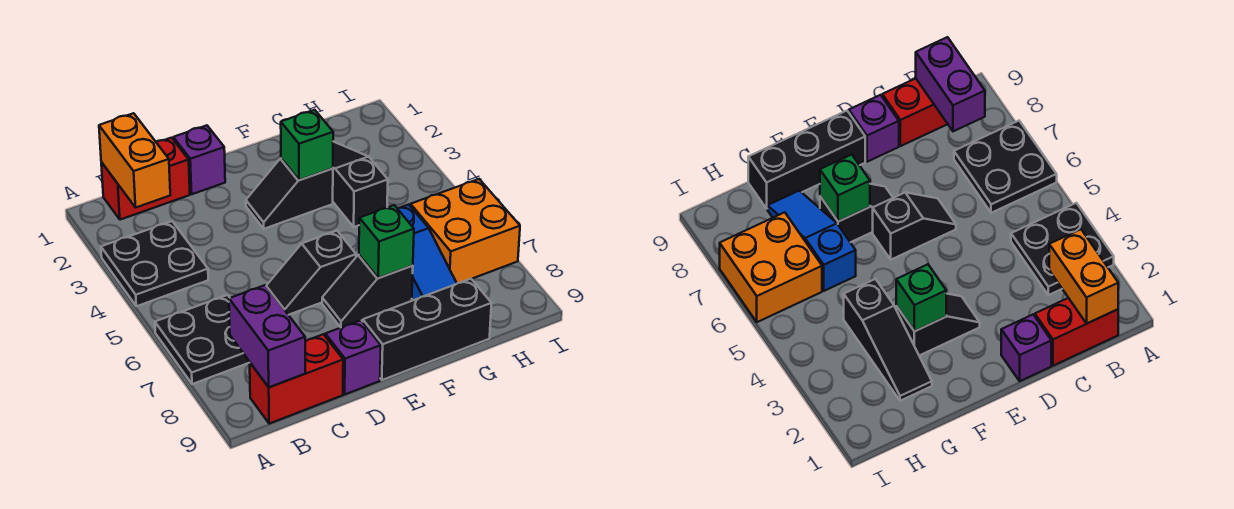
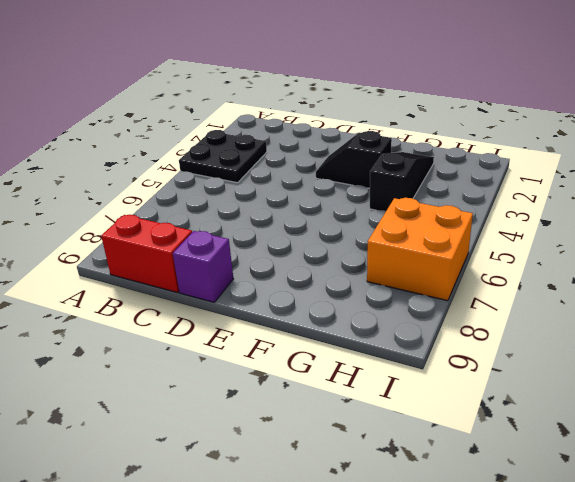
none -> black plate A6:B7 level 1
none -> red brick B1:C1 level 1
none -> purple brick D1 level 1

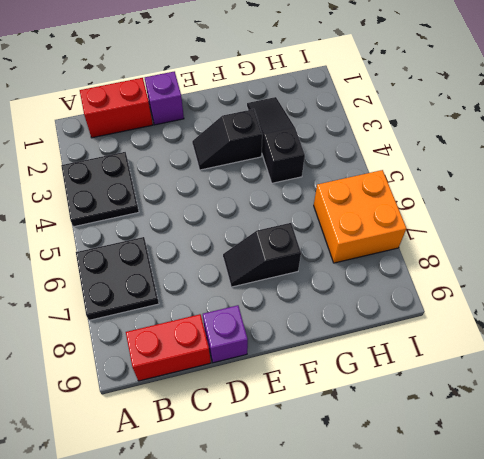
none -> black slope D6:E6 level 1 top E
none -> black brick E9:G9 level 1
none -> blue slope G6:G8 level 1 top 6

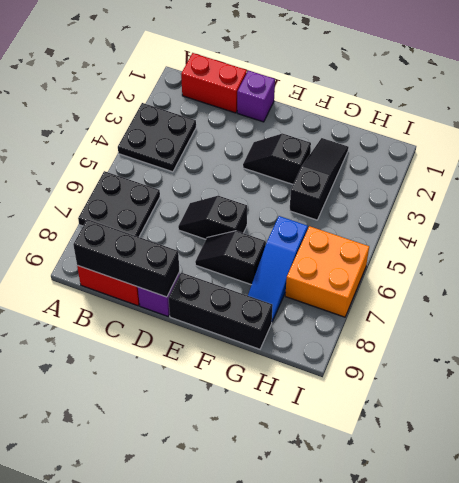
black brick B9:D9 level 2 -> purple brick B8:B9 level 2
none -> orange brick B1:B2 level 2
none -> green brick F3 level 2
none -> green brick F7 level 2

